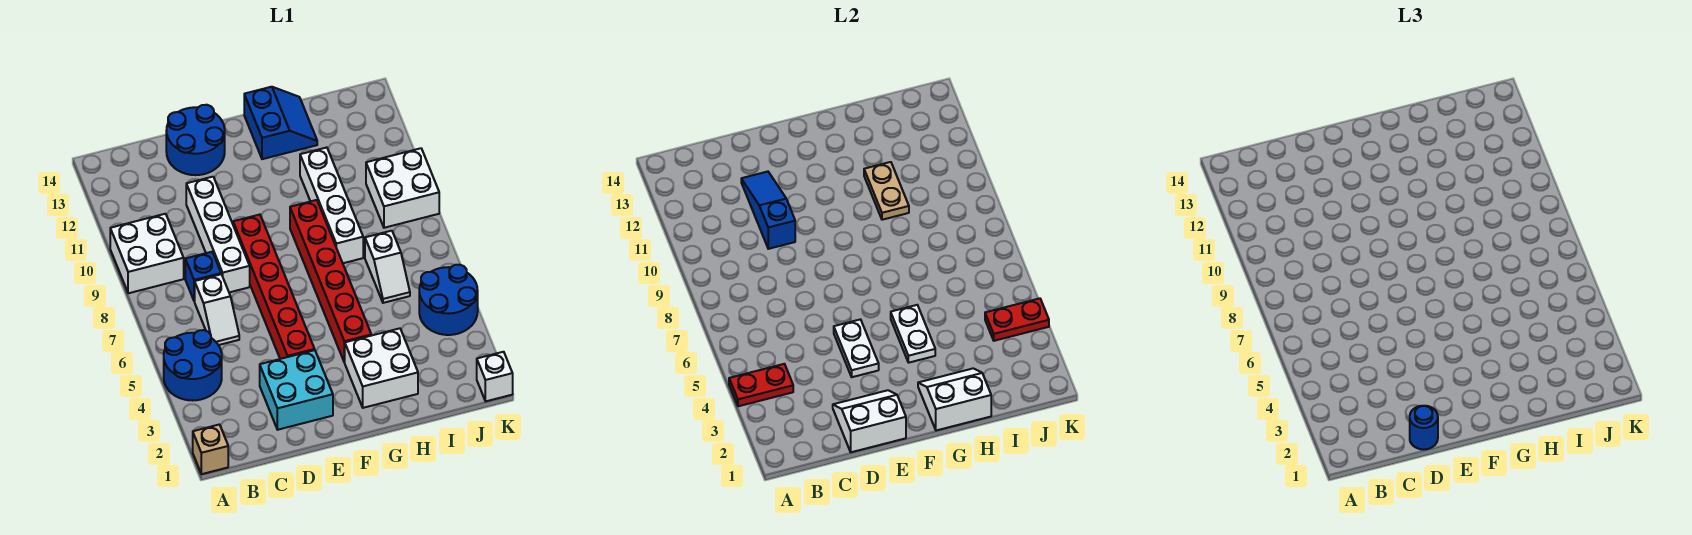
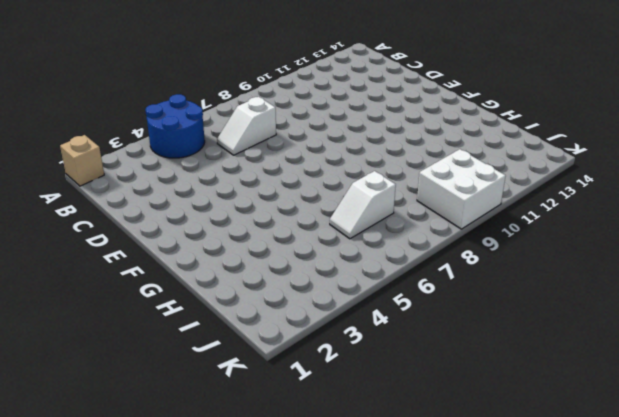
none -> white brick A9:B10 level 1
none -> blue brick C8 level 1
none -> cyan brick D2:E3 level 1

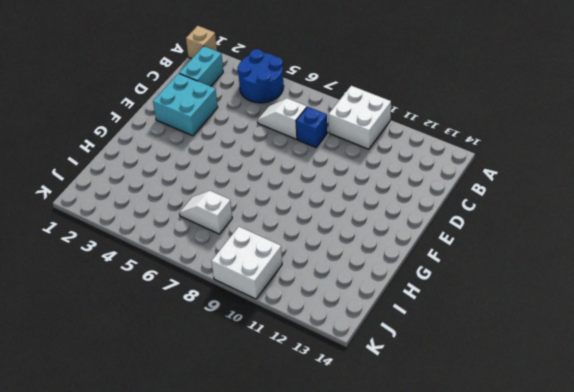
cyan brick B2:C2 level 1 -> none
none -> white brick D8:D11 level 1
none -> blue round brick D13:E14 level 1
none -> red brick E4:E9 level 1

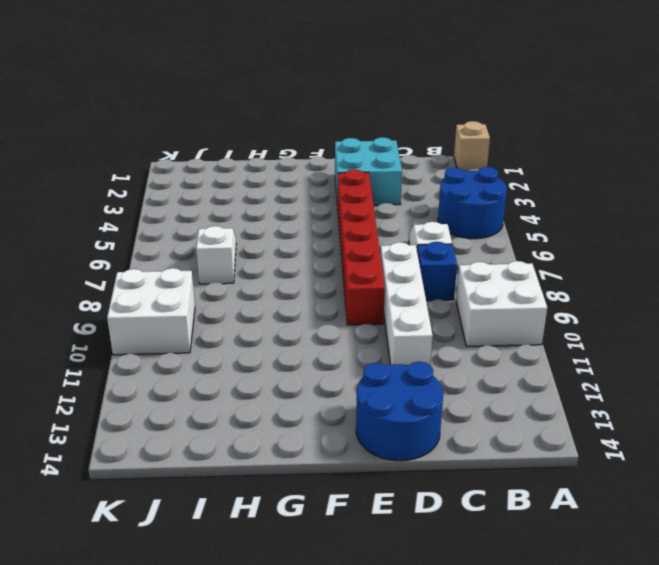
none -> white brick G2:H3 level 1
none -> red brick G4:G9 level 1
none -> blue slope G13:H14 level 1 top G

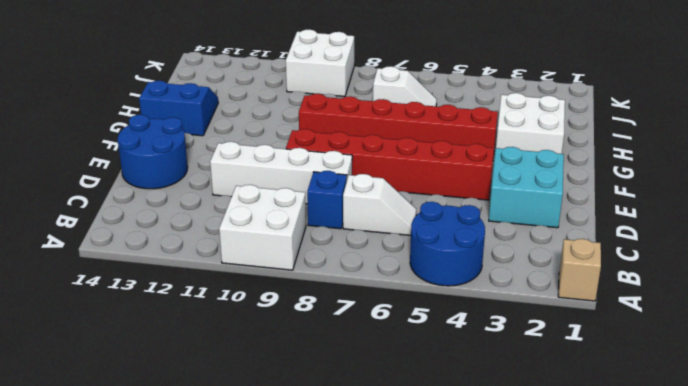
none -> white brick H8:H11 level 1
none -> blue round brick J4:K5 level 1
none -> white brick K1 level 1

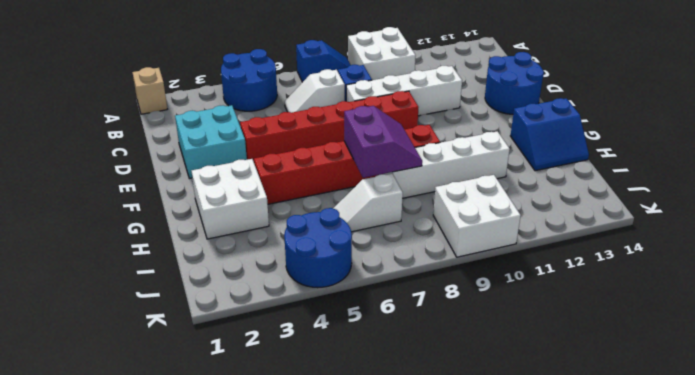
blue slope A7:A8 level 1 top 7 -> none
purple slope G7:H8 level 2 top 7 -> none
none -> white brick K1 level 1
none -> red plate A4:B4 level 2
none -> white slope D1:E2 level 2 top 1

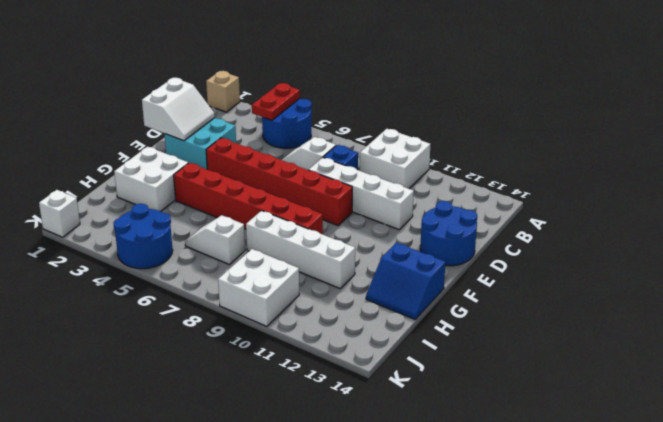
none -> blue slope D10:D12 level 2 top 10
none -> white plate E4:E5 level 2
none -> white slope G1:H2 level 2 top 1

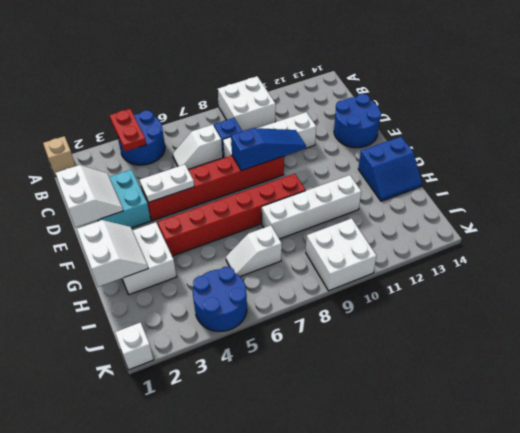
blue slope E8:E10 level 2 top 8 -> blue slope D10:D12 level 2 top 10
none -> white plate G4:G5 level 2
none -> tan plate H10:H11 level 2
none -> red plate J4:K4 level 2

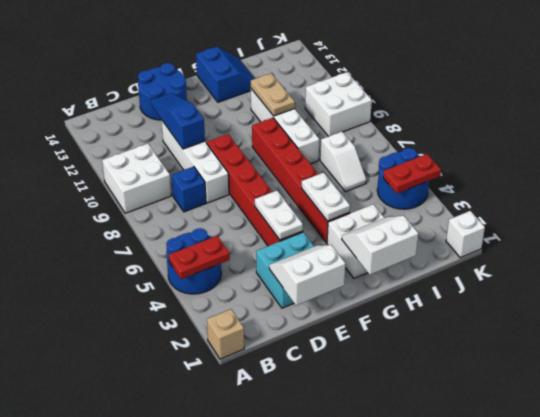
none -> white slope C6:C7 level 1 top 7
none -> blue round brick D1 level 3

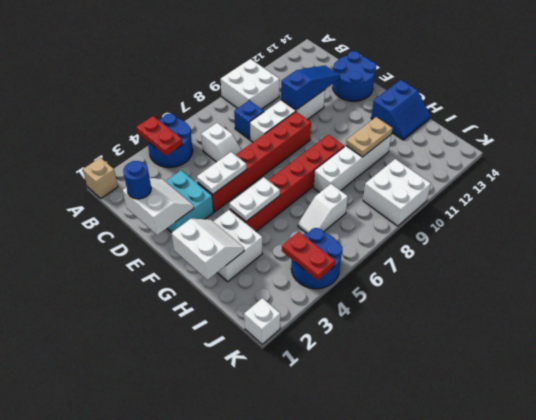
white slope C6:D6 level 1 top C -> white slope C6:C7 level 1 top 7

